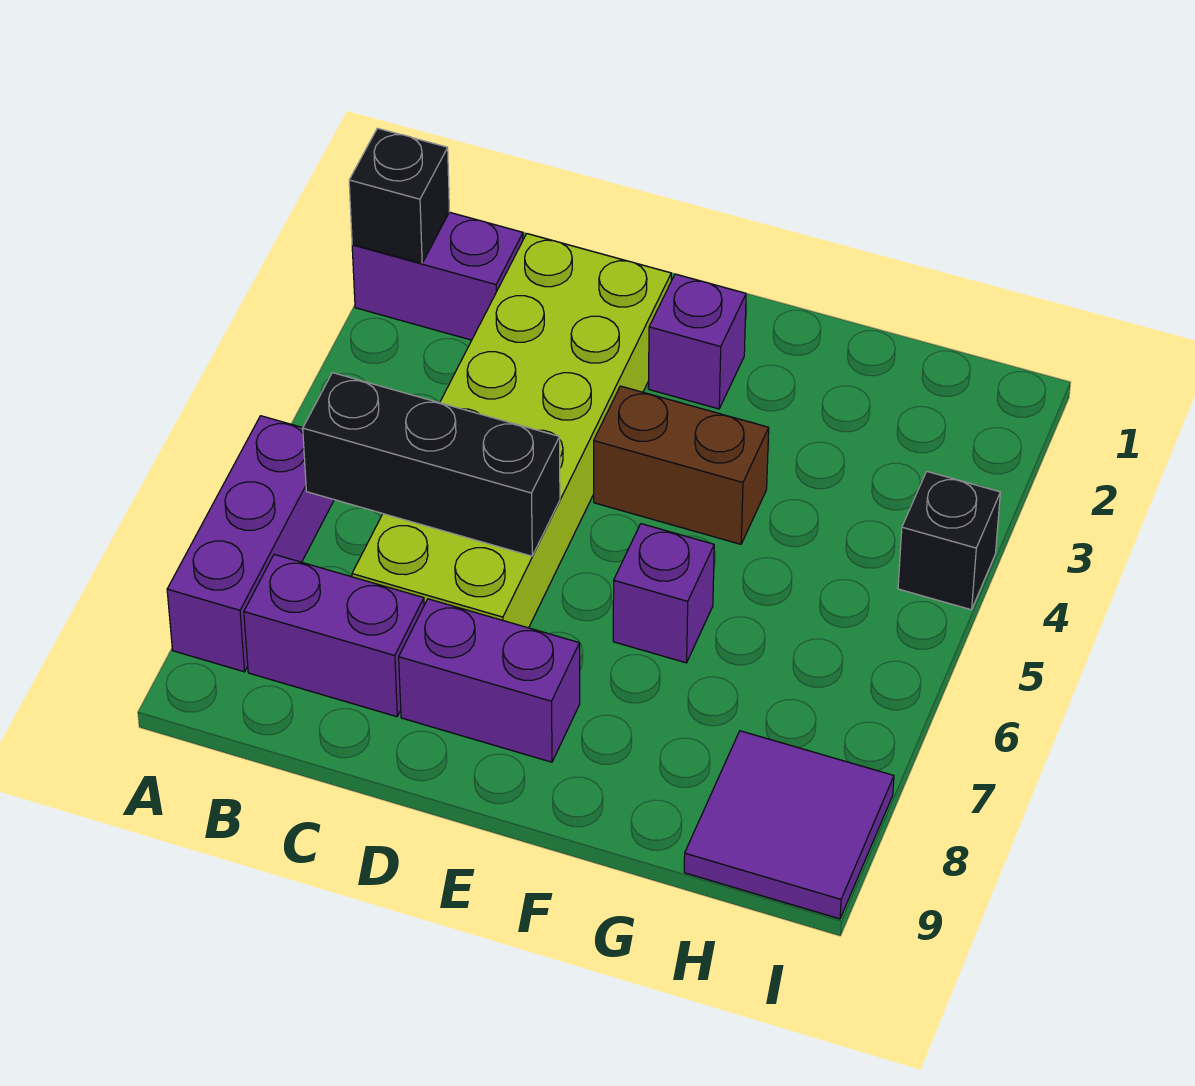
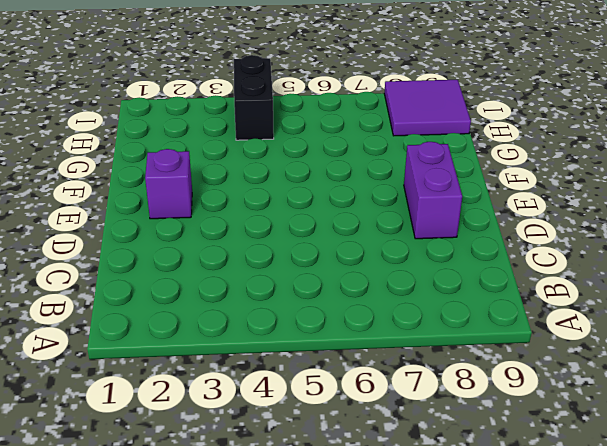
black brick H4:I4 level 1 -> black brick I4 level 1
none -> purple brick A2:B2 level 1
none -> purple brick A6:A8 level 1
none -> purple brick B8:C8 level 1

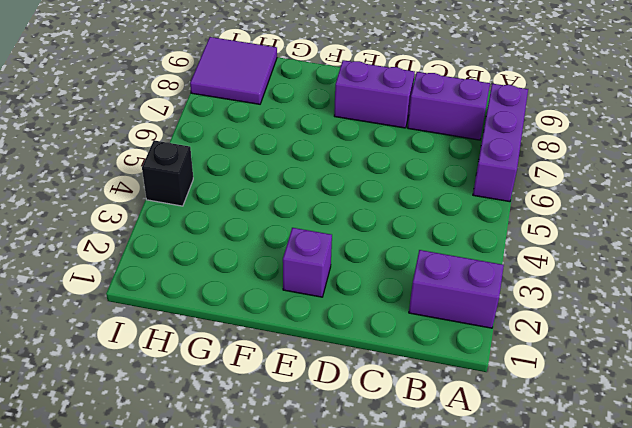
none -> lime brick C2:D7 level 1
none -> brown brick E4:F4 level 1
none -> purple brick F6 level 1

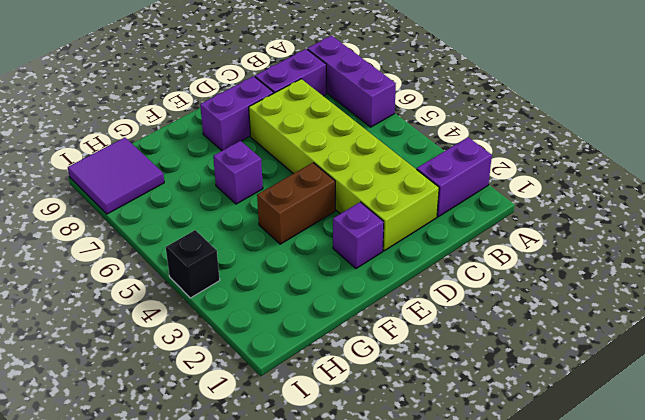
none -> black brick A2 level 2
none -> black brick B6:D6 level 2

